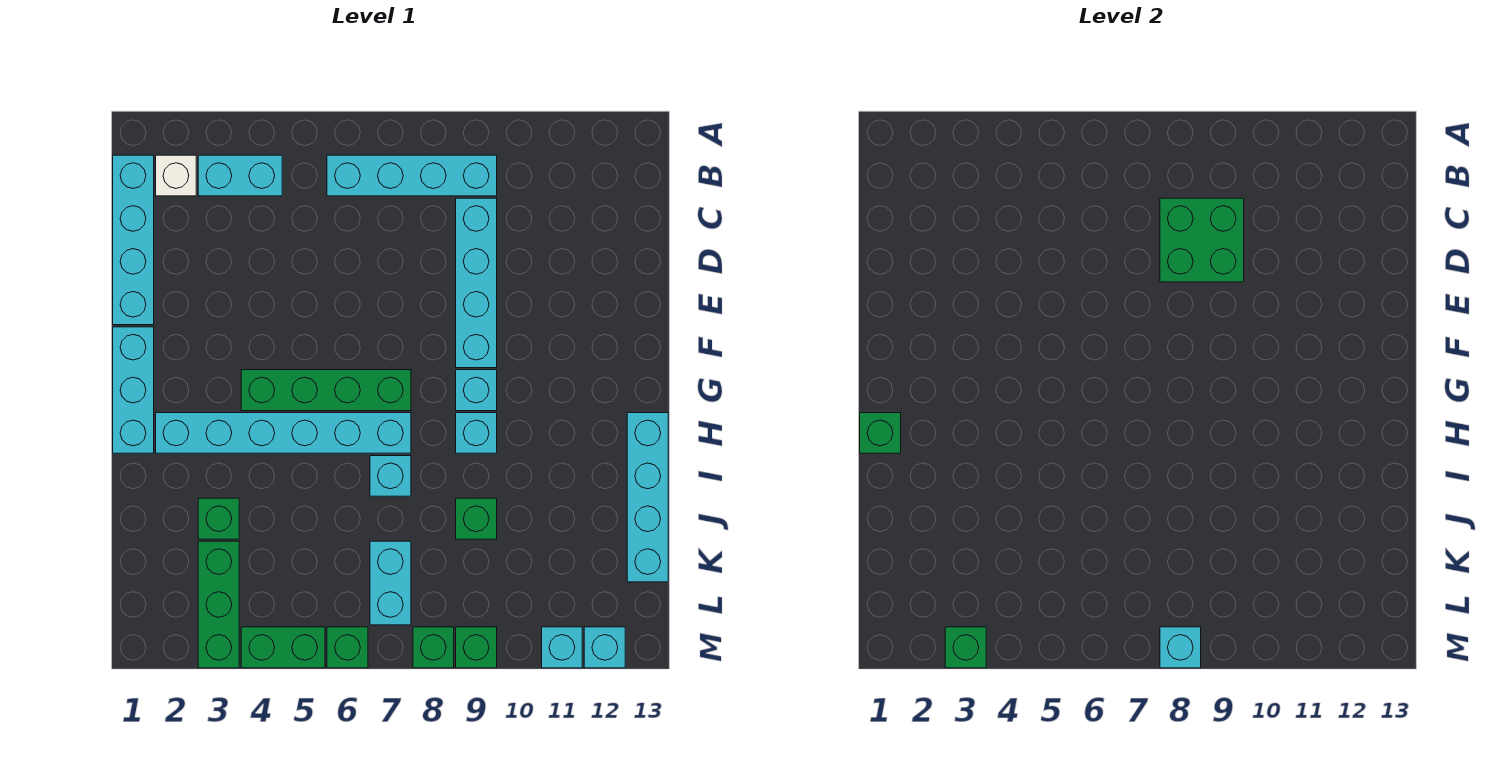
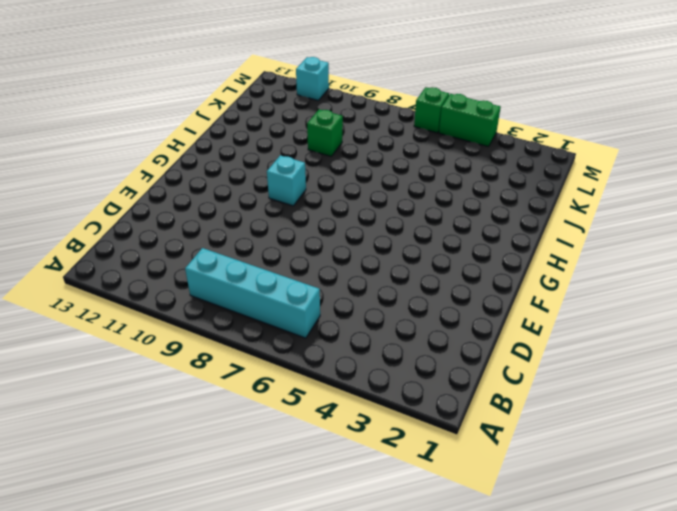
none -> cyan brick B1:E1 level 1
none -> white brick B2 level 1
none -> cyan brick B3:B4 level 1

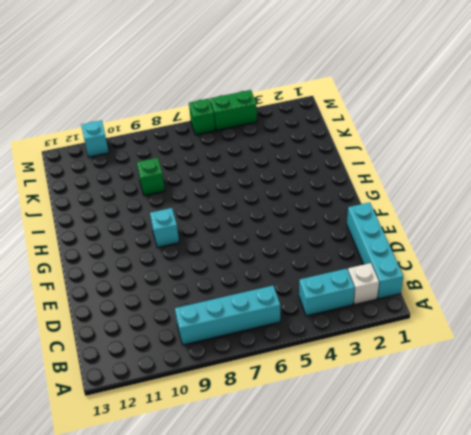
none -> cyan brick C9:F9 level 1
none -> cyan brick F1:H1 level 1
none -> green brick G4:G7 level 1

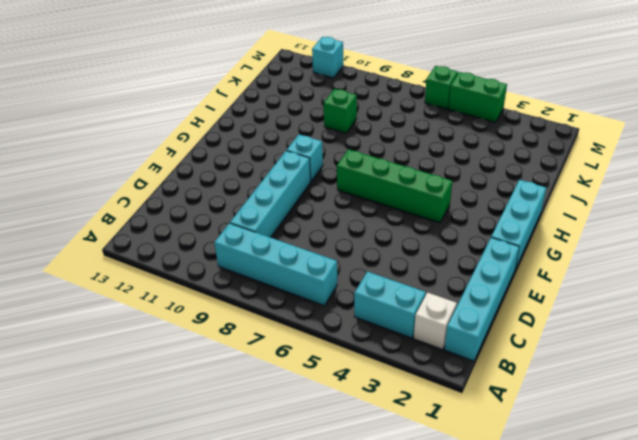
none -> cyan brick H2:H7 level 1
none -> cyan brick H9 level 1
none -> cyan brick H13:K13 level 1

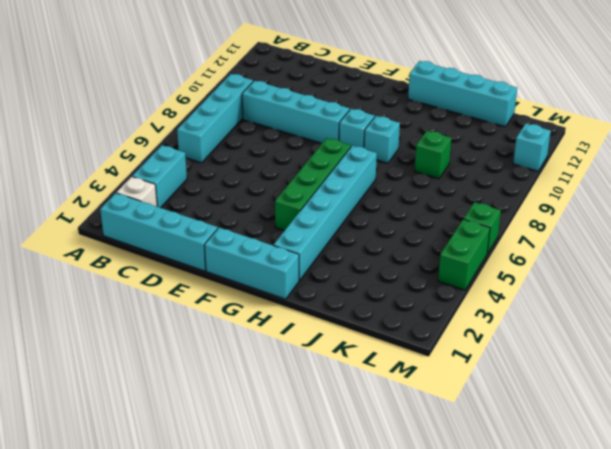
none -> cyan brick I7 level 1
none -> green brick J3 level 1
none -> green brick K3:M3 level 1

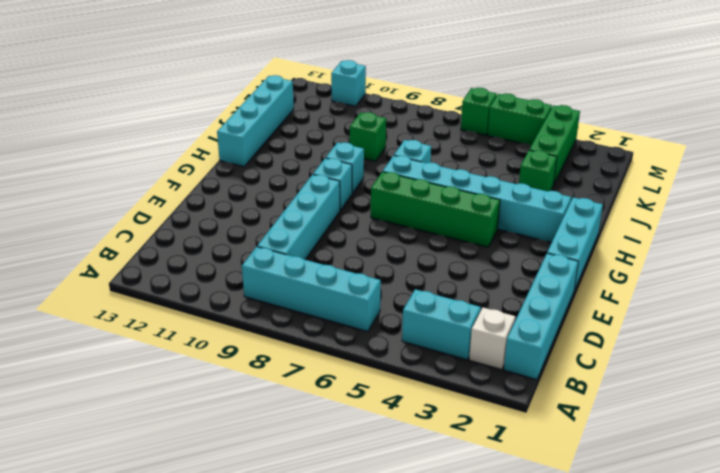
none -> cyan brick K7:L7 level 1
none -> green brick M8 level 1
none -> green brick M9 level 1

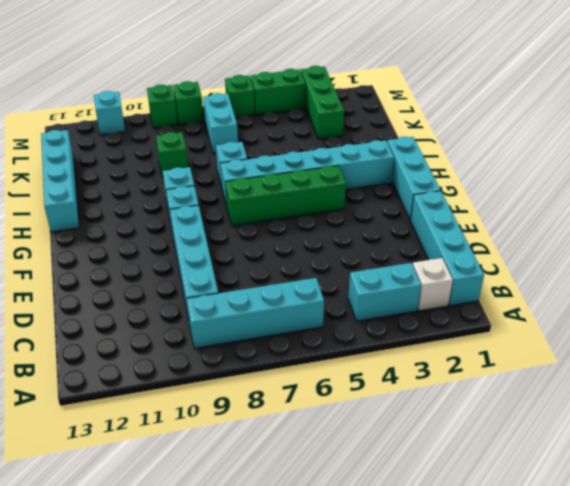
none -> green brick J3 level 1
none -> cyan brick M12 level 1
none -> green brick C8:D9 level 2

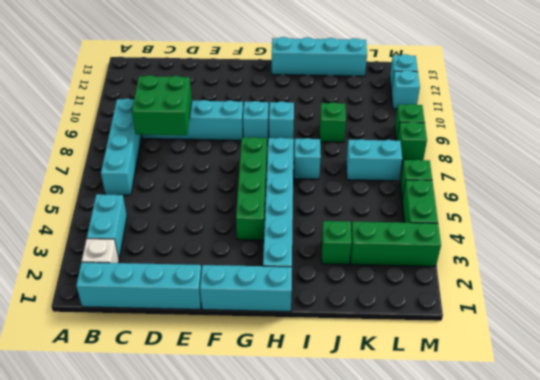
none -> green brick H1 level 2
none -> green brick M3 level 2
none -> cyan brick M8 level 2

